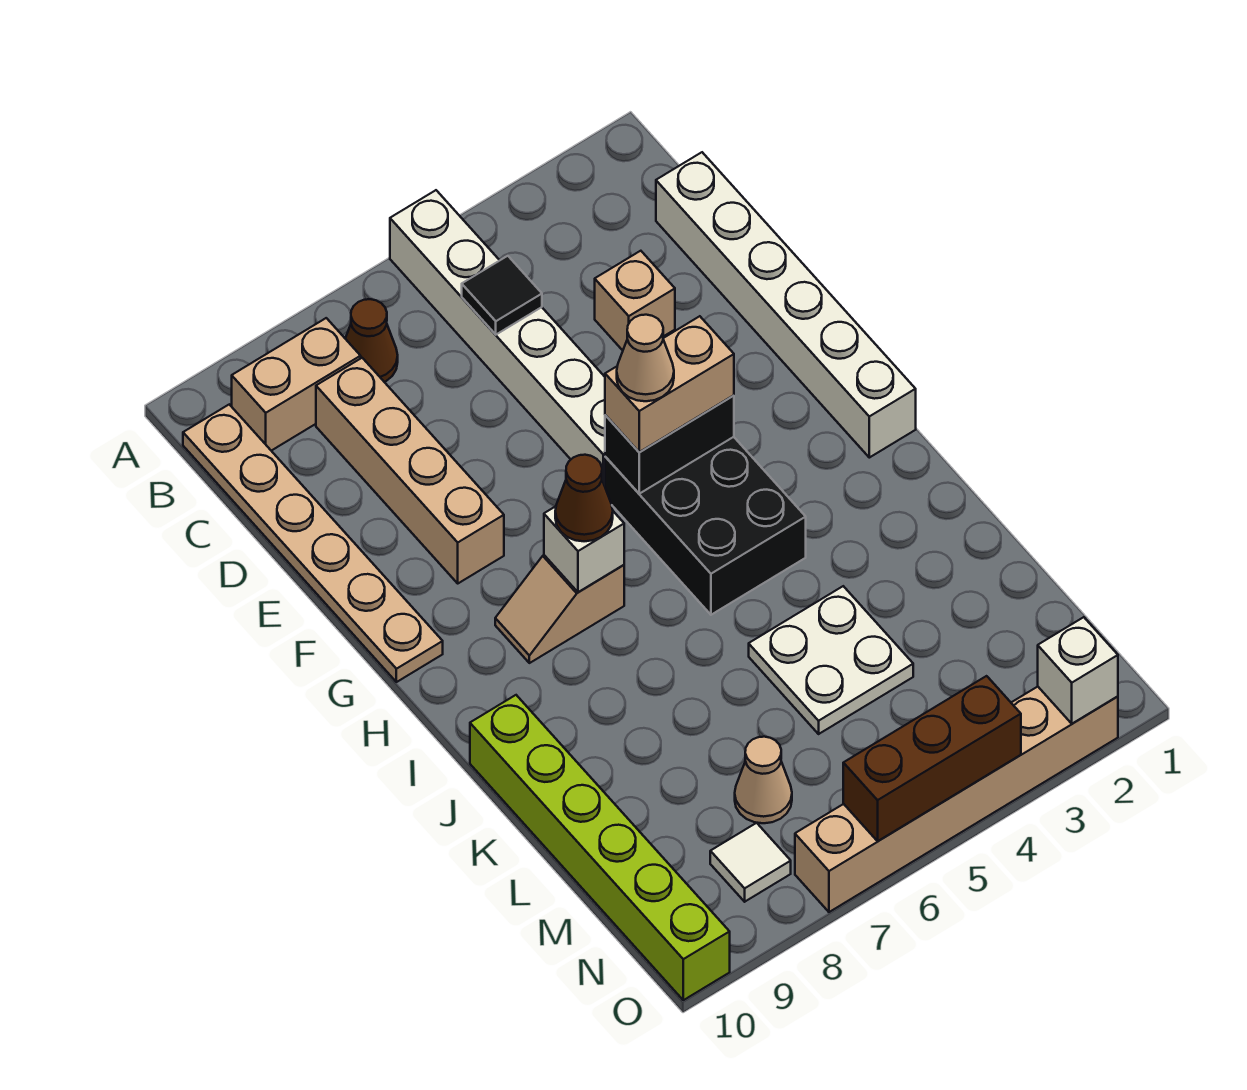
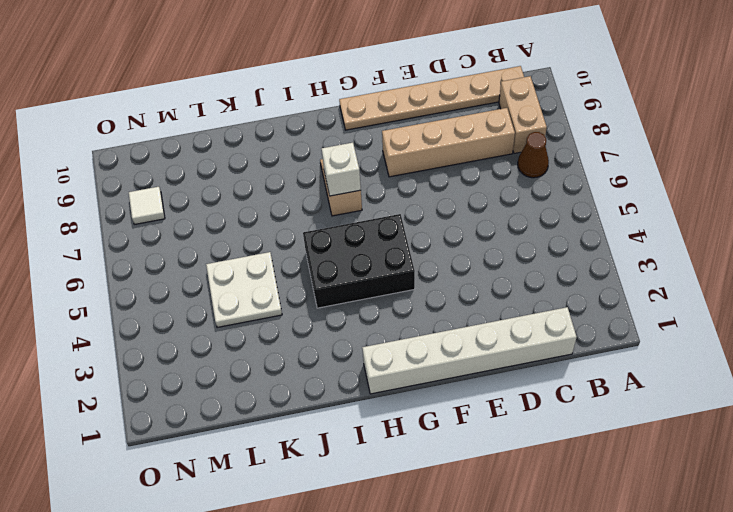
none -> white brick A5:F5 level 1
none -> tan brick D3 level 1
none -> lime brick J10:O10 level 1

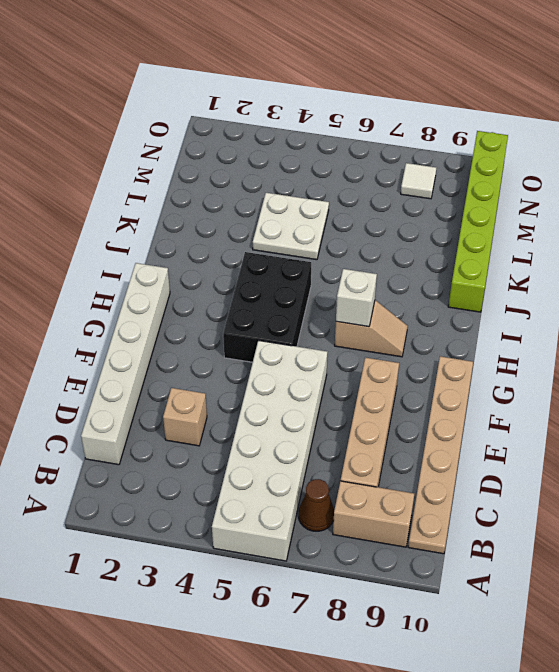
white brick A5:F6 level 1 -> white brick A5:F5 level 1
none -> tan cone M7 level 1
none -> tan brick O2:O7 level 1
none -> black tile C5 level 2

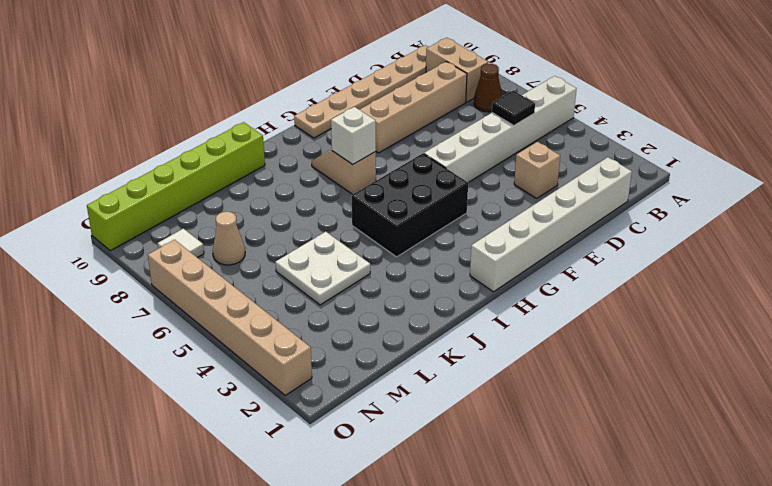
none -> black brick G4:G5 level 2
none -> white brick O2 level 2
none -> brown brick O4:O6 level 2

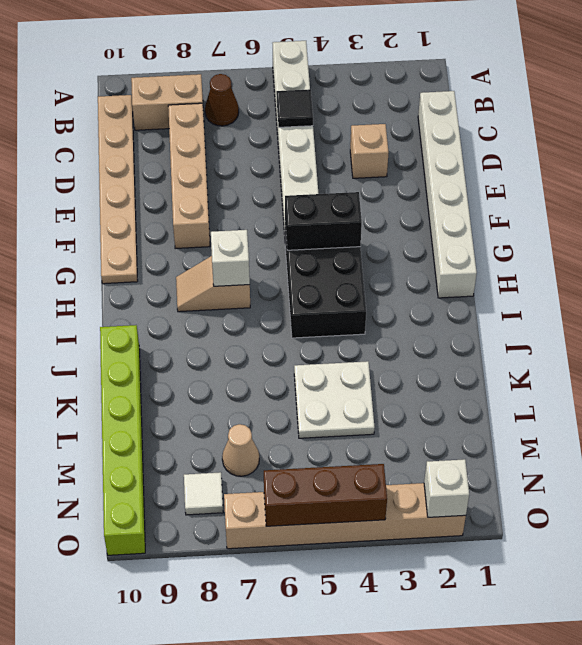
none -> tan brick G4:G5 level 3
none -> brown cone H7 level 3
none -> tan cone G5 level 4

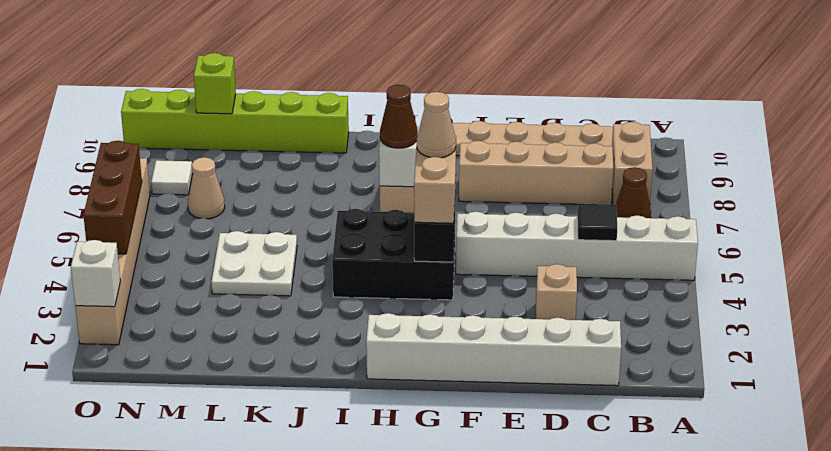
lime brick M10 level 2 -> none

